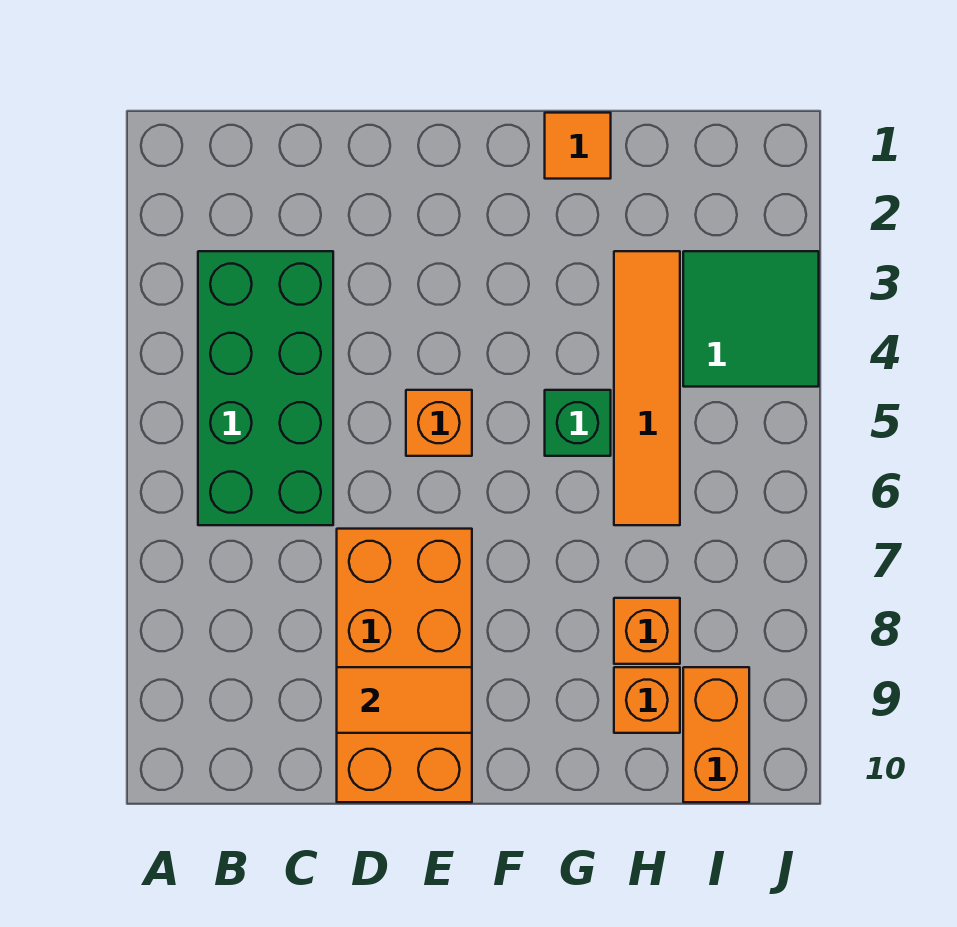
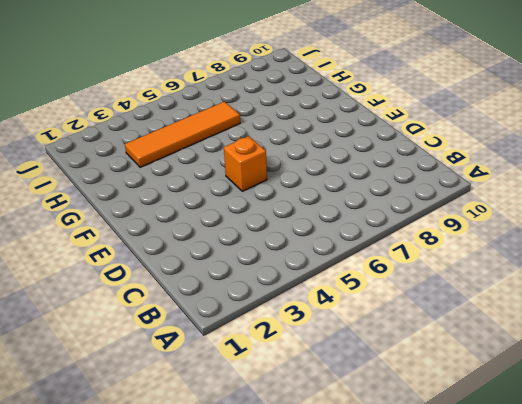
none -> green brick B3:C6 level 1
none -> orange brick D7:E10 level 1

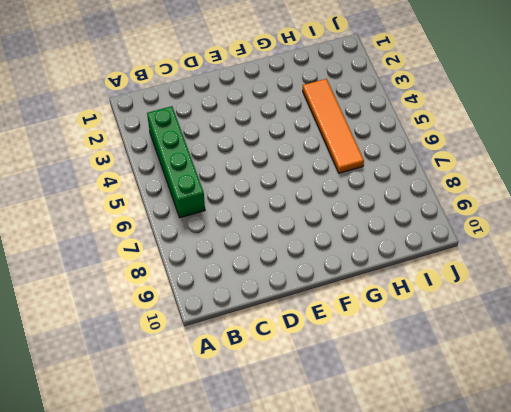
green brick B3:B6 level 1 -> green brick B3:C6 level 1
none -> orange brick D7:E10 level 1
none -> orange brick E5 level 1

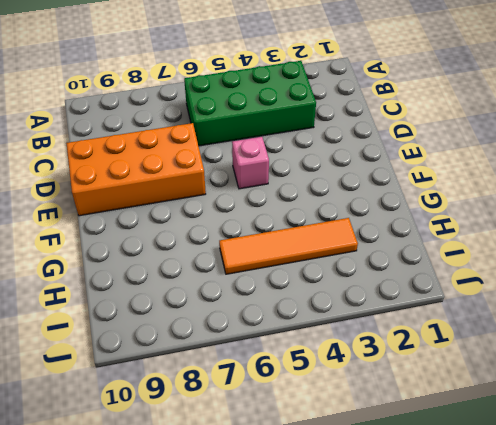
pink brick E5 level 1 -> orange brick E5 level 1
none -> orange tile G1 level 1
none -> green brick G5 level 1

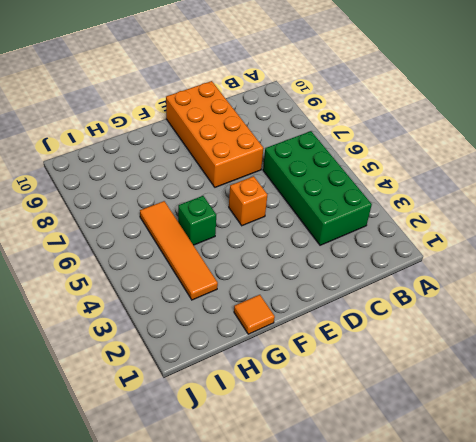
none -> orange brick H8 level 1
none -> orange brick H9 level 1

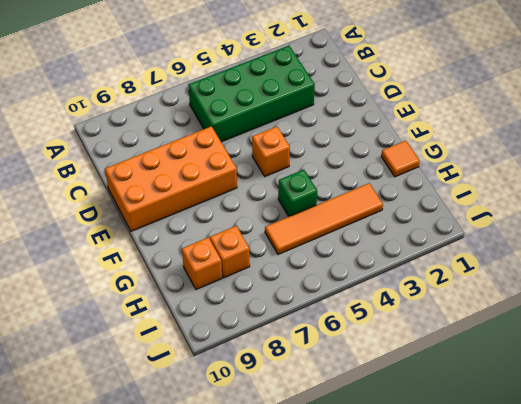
none -> green tile I3:J4 level 1
none -> orange brick I9:I10 level 1

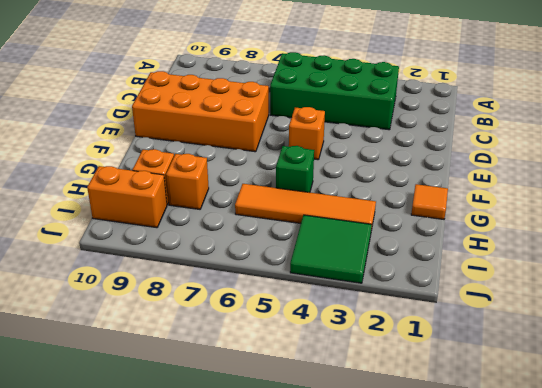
none -> orange tile D9:E9 level 2

